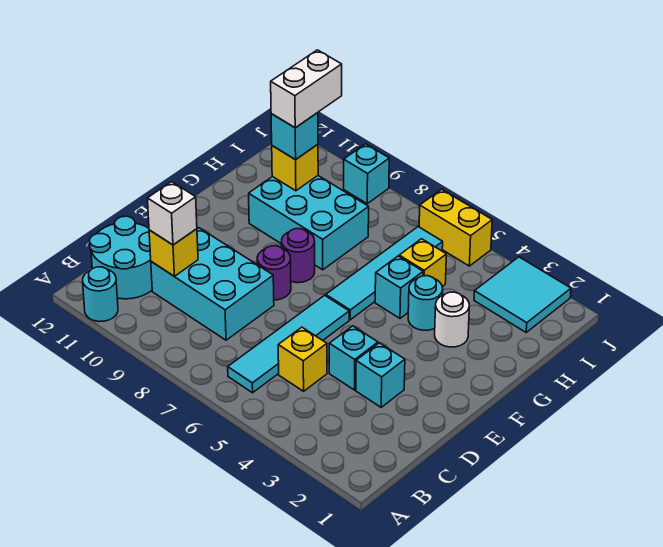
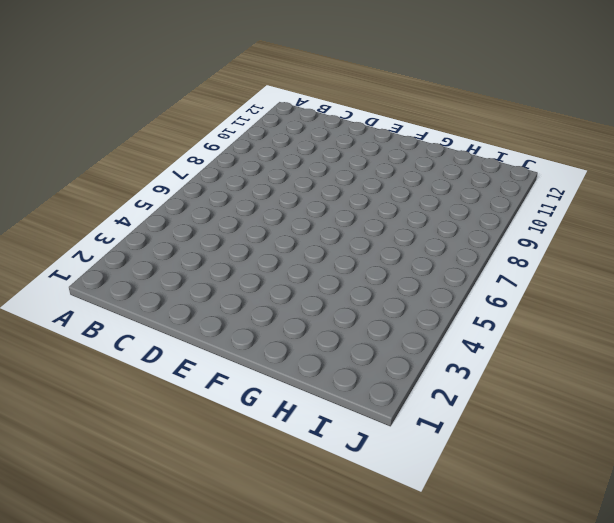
none -> cyan round brick A11 level 1
none -> cyan tile B6:E6 level 1
none -> cyan round brick B11:C12 level 1

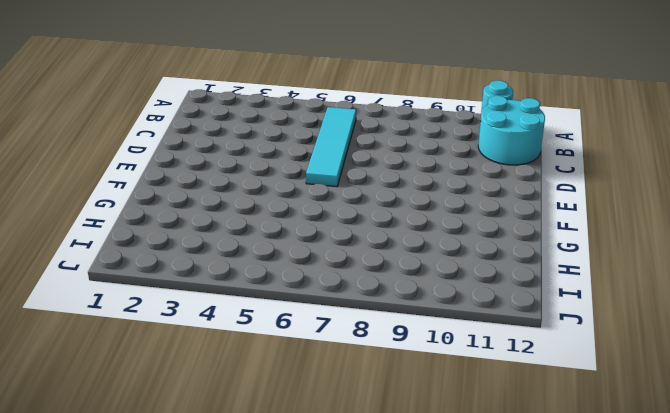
none -> yellow brick C5 level 1
none -> cyan brick C8:D10 level 1
none -> cyan brick D3 level 1

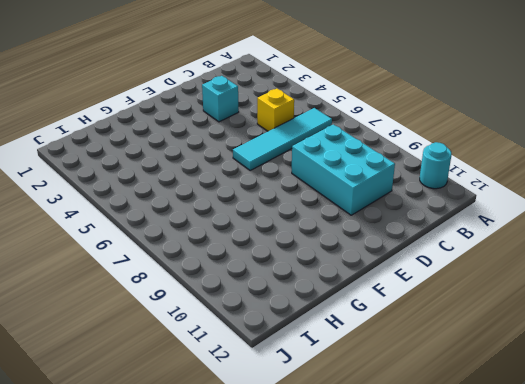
none -> cyan round brick B11:C12 level 1
none -> cyan brick D4 level 1
none -> purple round brick E8 level 1

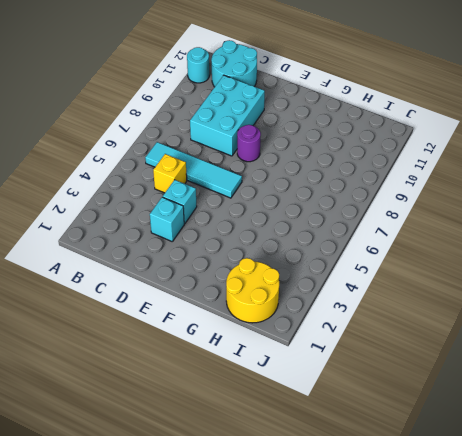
yellow round brick H1:I2 level 1 -> cyan tile I2:J3 level 1
none -> cyan tile F6:I6 level 1
none -> purple round brick F8 level 1
none -> white round brick G3 level 1

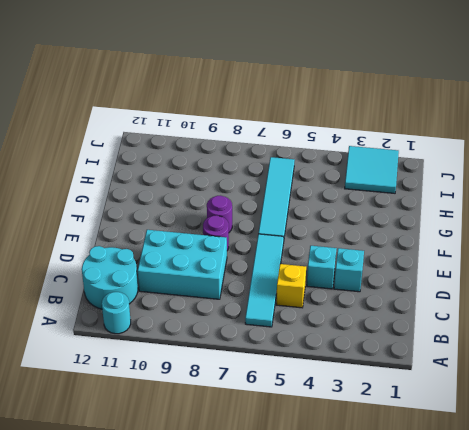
none -> white round brick G3 level 1
none -> cyan round brick G4 level 1
none -> cyan brick G5 level 1

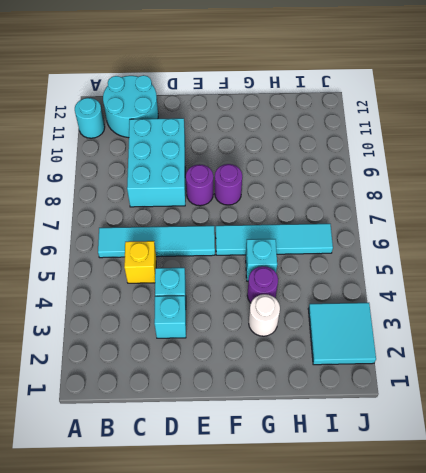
purple round brick G4 level 1 -> cyan round brick G4 level 1
none -> cyan brick G8:H10 level 1
none -> yellow brick H5 level 1
none -> yellow brick J5:J6 level 1

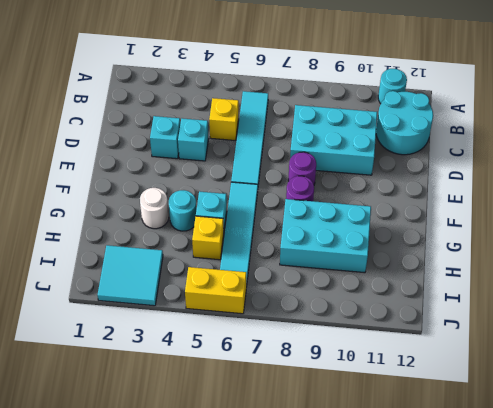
none -> cyan brick J9 level 1
none -> yellow brick C10 level 2
none -> yellow brick H10 level 2

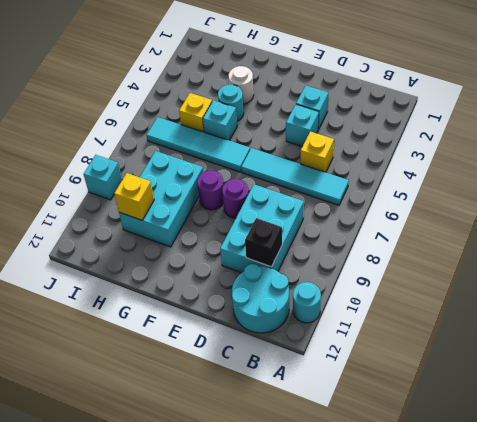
black brick C10 level 2 -> yellow brick C10 level 2
none -> cyan tile I2:J3 level 1
none -> yellow brick J5:J6 level 1
none -> white brick C10 level 3

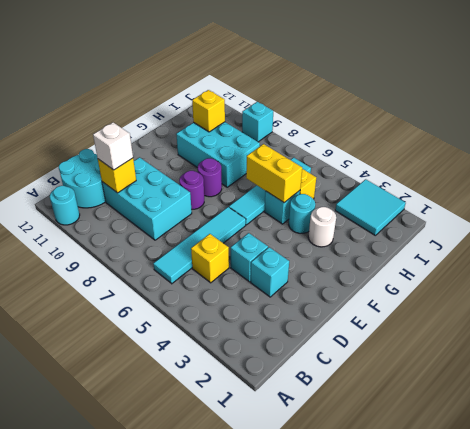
yellow brick G5:G6 level 2 -> yellow brick J5:J6 level 1
none -> cyan brick H10 level 3
none -> white brick H10:I10 level 4

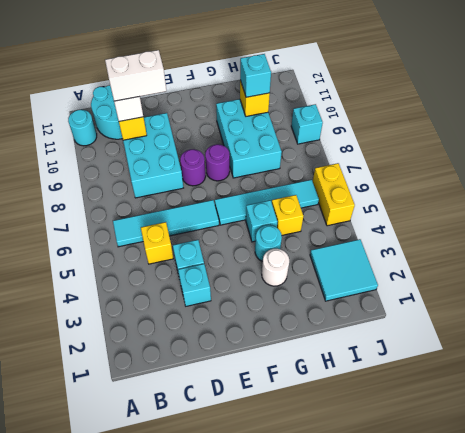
white brick C10:D10 level 4 -> white brick H10:I10 level 4

